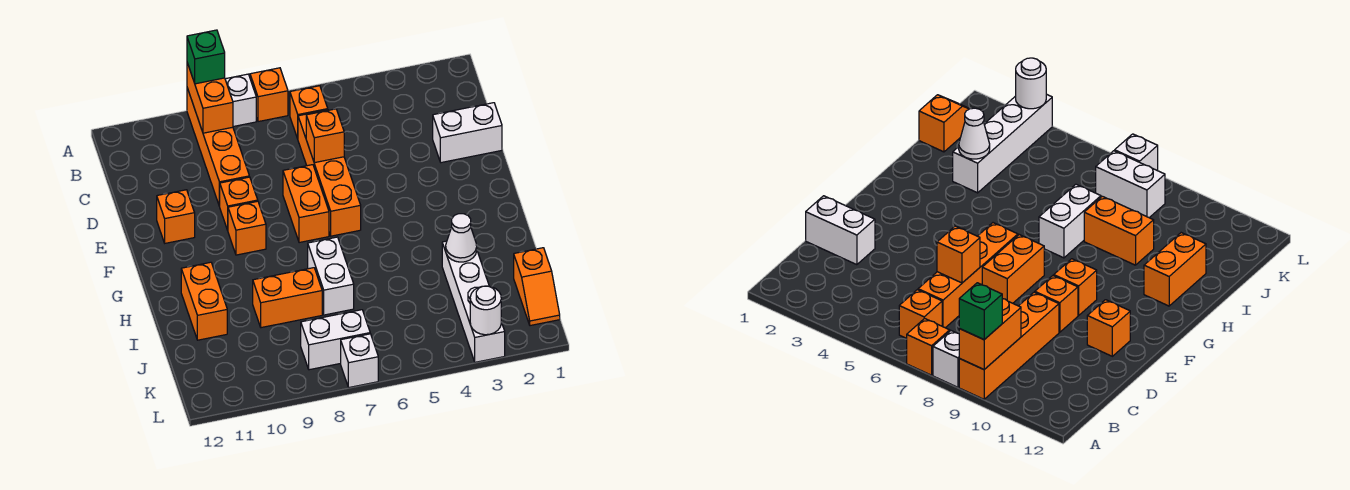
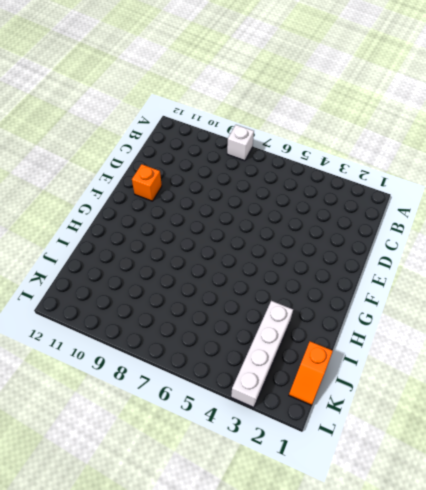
none -> orange brick A7 level 1
none -> orange brick A9:D9 level 1
none -> orange brick B6 level 1

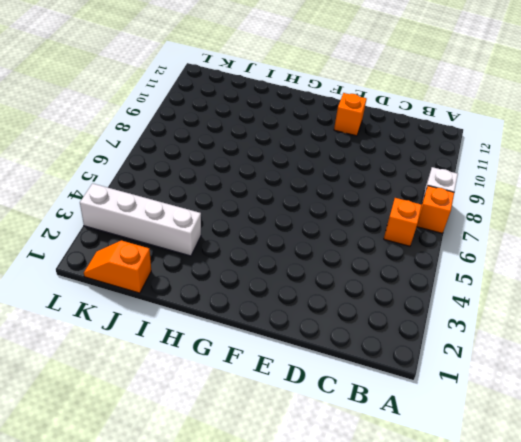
none -> orange brick A9:D9 level 1
none -> orange brick C6:F6 level 1
none -> white brick D1:D2 level 1

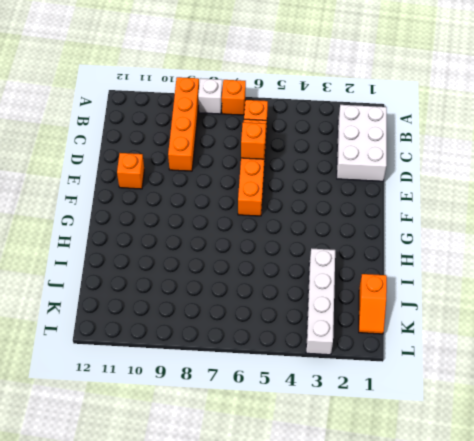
white brick B1:D2 level 1 -> white brick D1:D2 level 1
none -> orange brick E7:F7 level 1
none -> orange brick E9 level 1
none -> orange brick F9 level 1

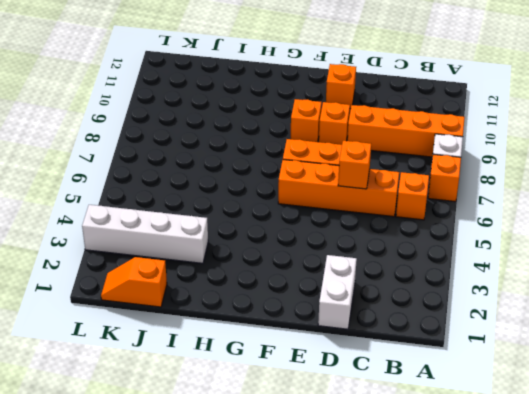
none -> white brick H7:I7 level 1
none -> orange brick H11:I11 level 1
none -> orange brick I8:I9 level 1

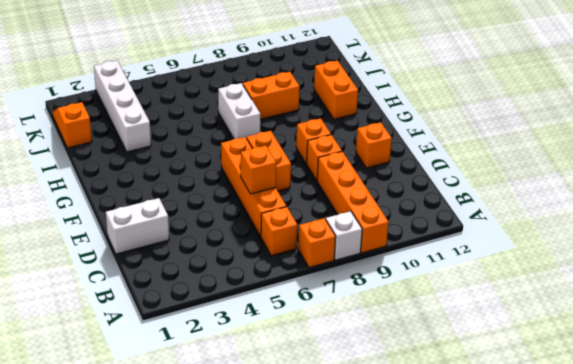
none -> white brick K7:K8 level 1
none -> white brick L7 level 1
none -> orange brick A9:B9 level 2

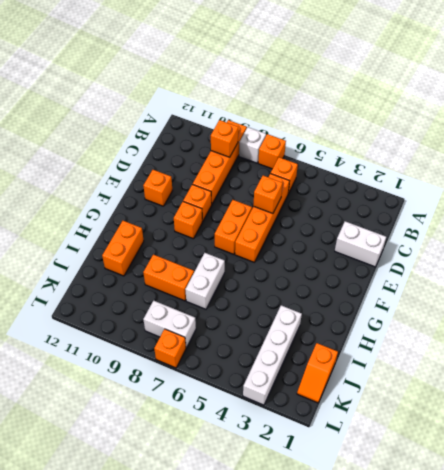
orange brick B9 level 2 -> orange brick A9:B9 level 2
orange brick L7 level 1 -> white brick L7 level 1
none -> white cone I3 level 2
none -> white round brick L3 level 2
none -> green brick A9 level 3

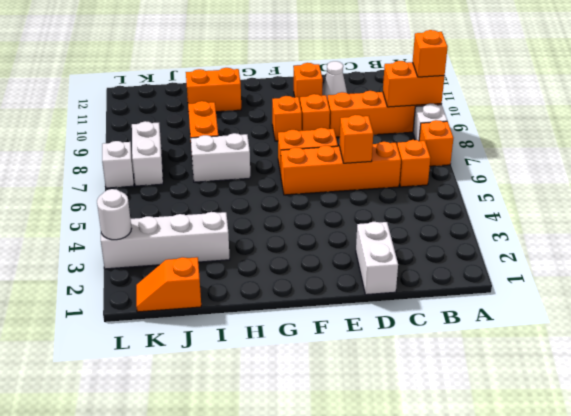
orange brick A9 level 3 -> green brick A9 level 3
white cone D11 level 1 -> white cone I3 level 2

